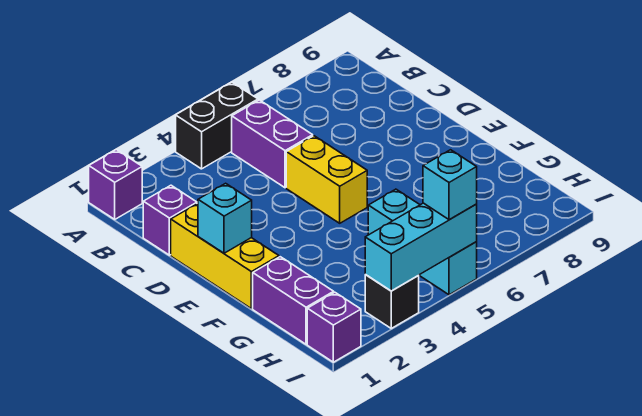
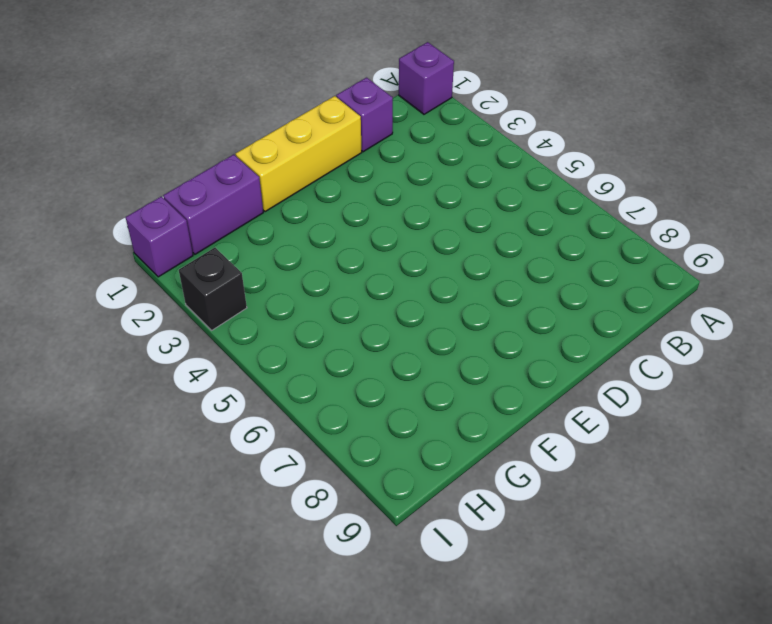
none -> black brick A4:A5 level 1
none -> purple brick B5:C5 level 1
none -> yellow brick D5:E5 level 1

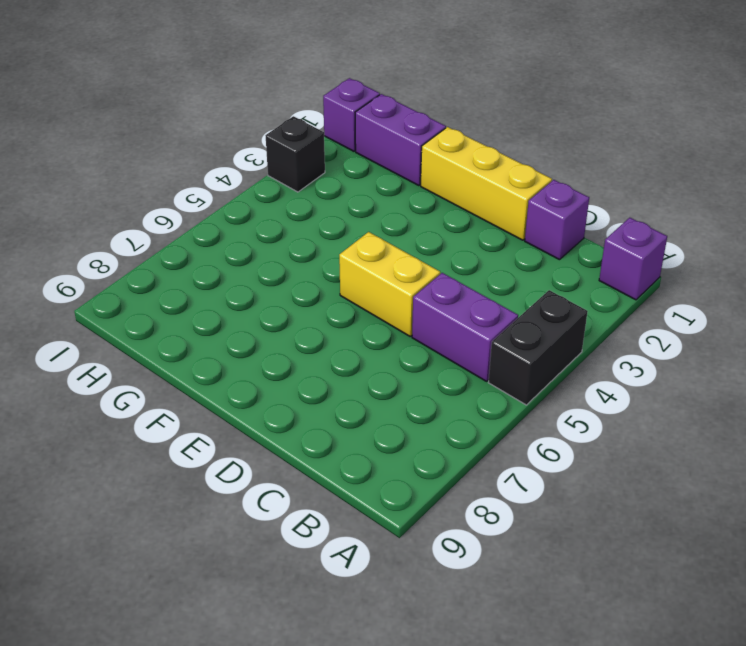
none -> cyan brick G5:I5 level 1
none -> cyan brick E1 level 2
none -> cyan brick I3:I5 level 2

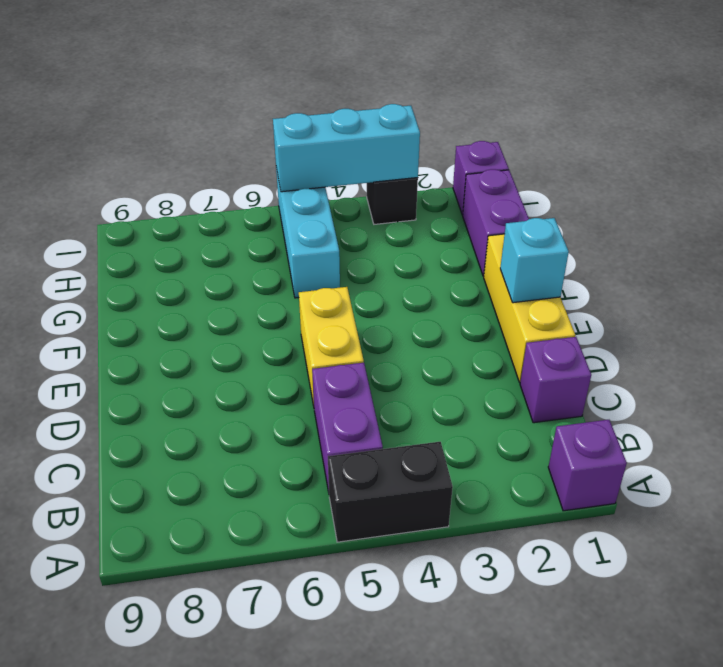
none -> cyan brick I5 level 3

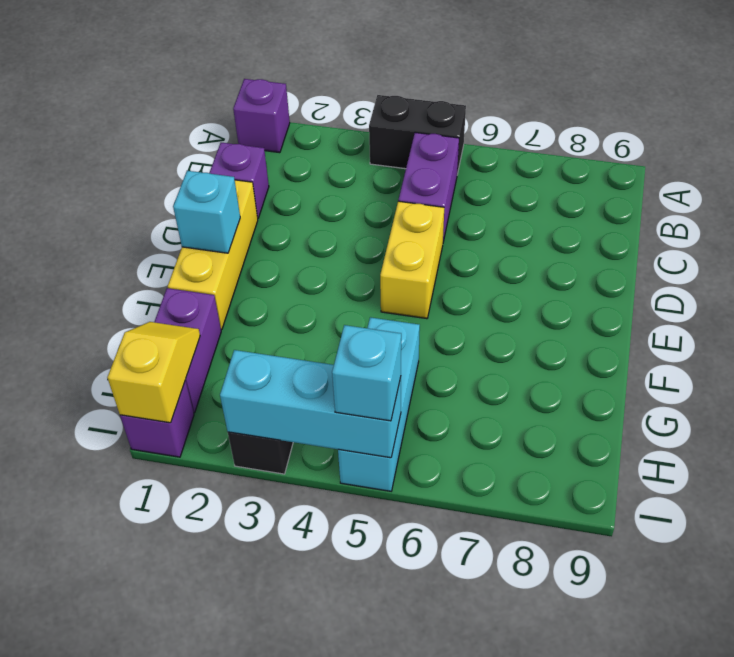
yellow slope H1:I1 level 2 top I -> none

